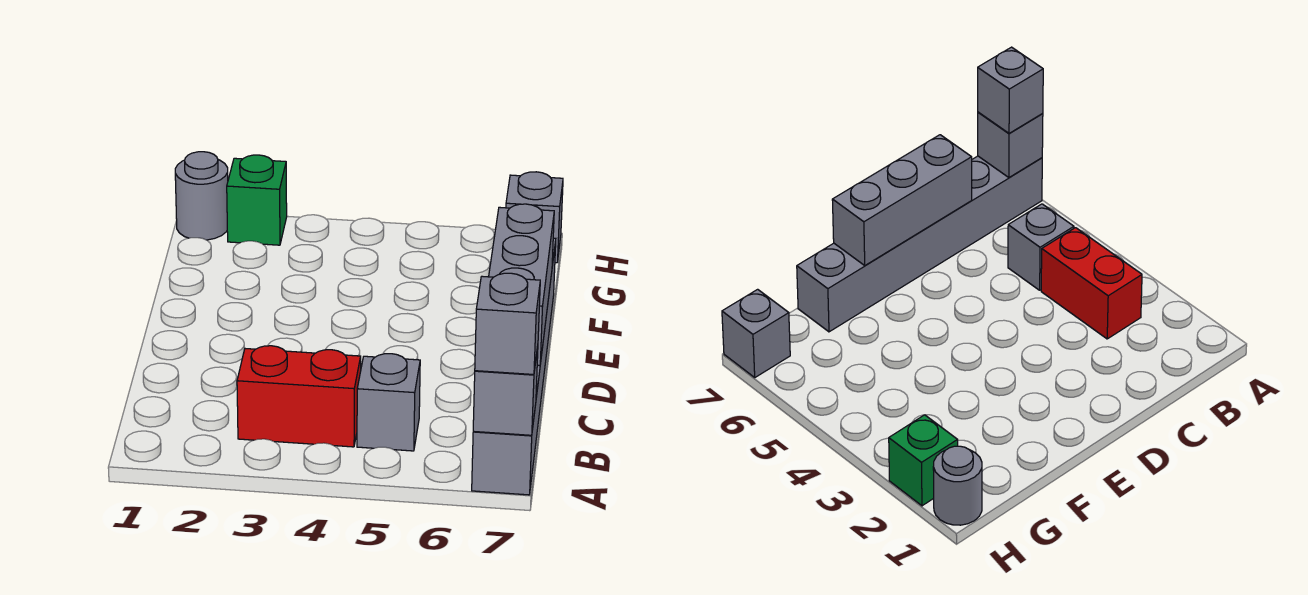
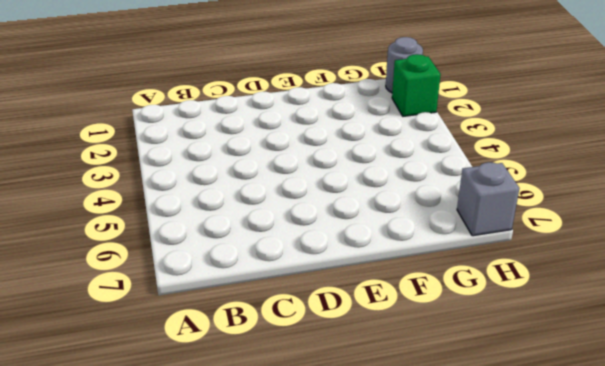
none -> grey brick A7:F7 level 1
none -> red brick B3:B4 level 1

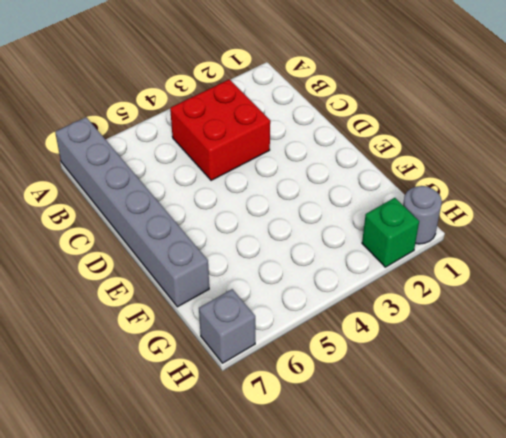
red brick B3:C4 level 1 -> red brick B3:B4 level 1
none -> grey brick B5 level 1
none -> grey brick A7 level 2

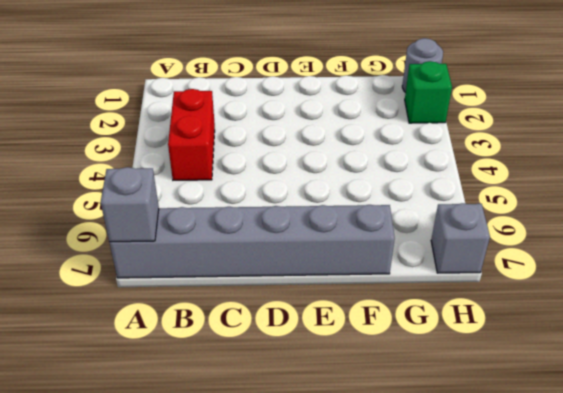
none -> grey brick B5 level 1
none -> grey brick C7:E7 level 2

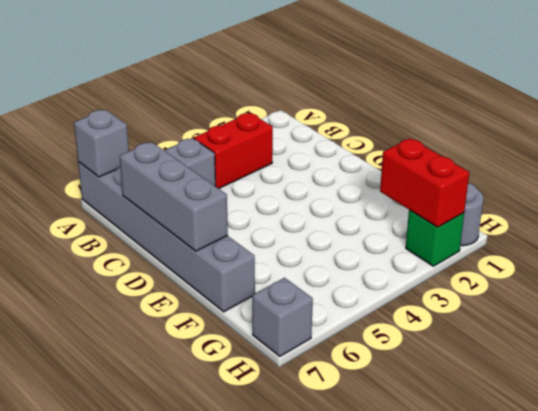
red brick G2:H2 level 2 -> none
none -> grey brick A7 level 3

